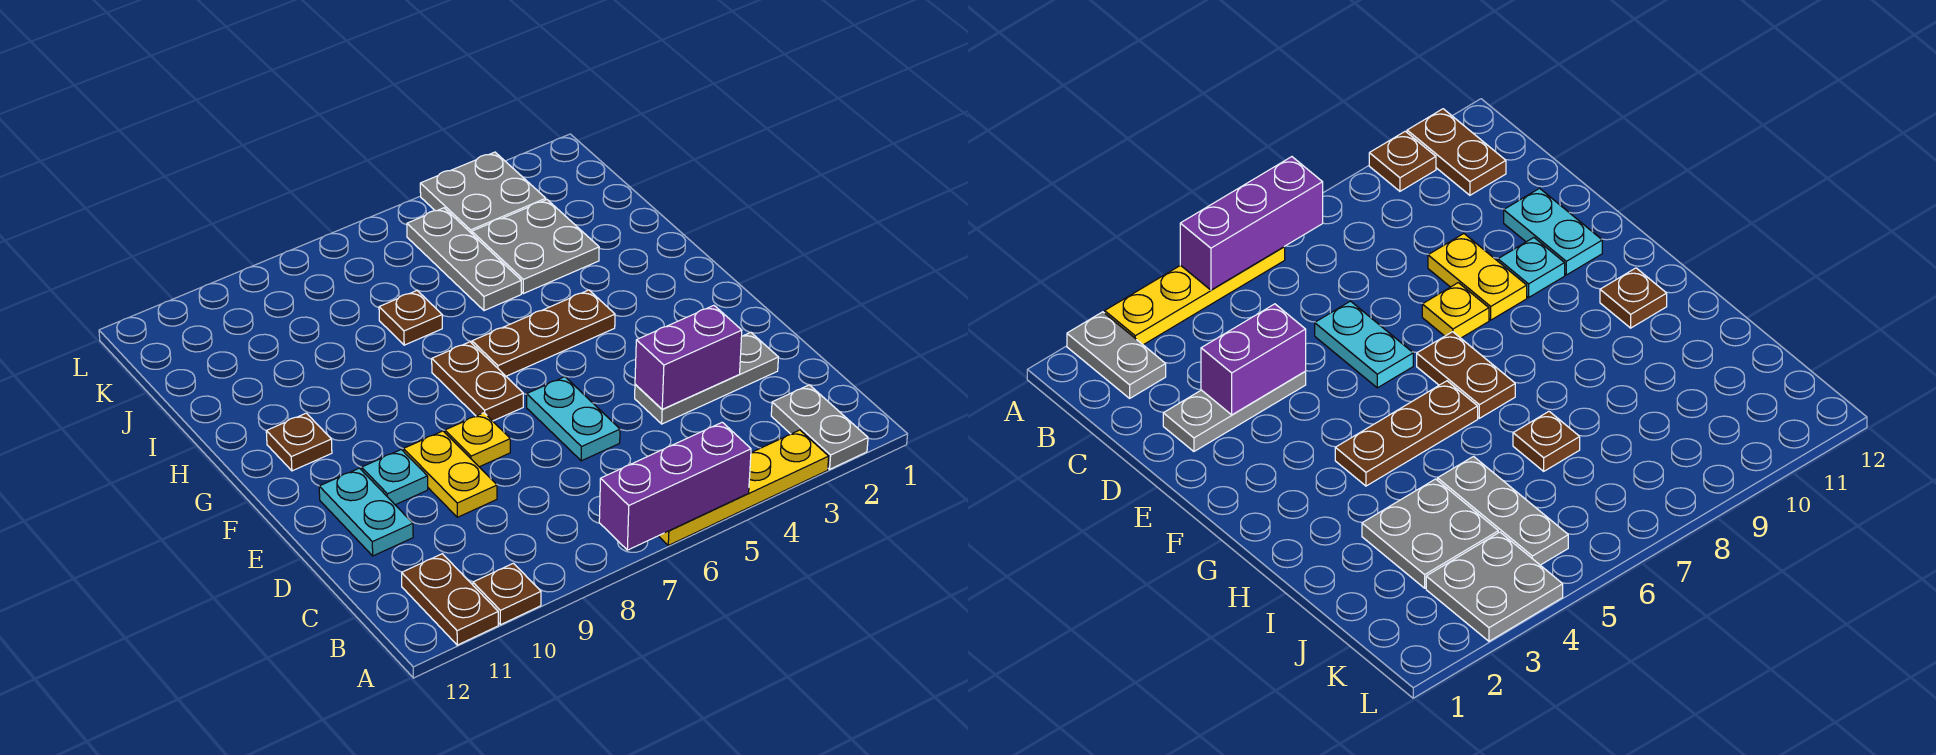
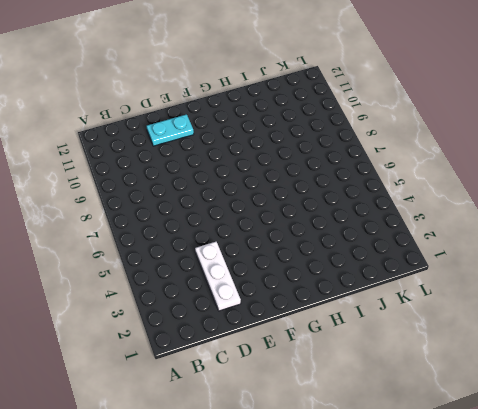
white plate D2:D4 level 1 -> grey plate D2:D4 level 1
none -> grey plate A2:B2 level 1
none -> yellow plate A3:A6 level 1
none -> brown plate A10 level 1

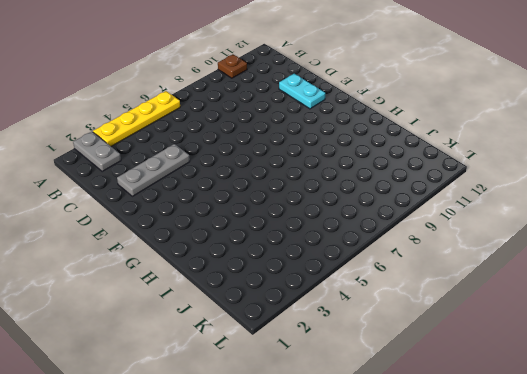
none -> brown plate A11:B11 level 1
none -> cyan plate D6:E6 level 1
none -> yellow plate D9:E9 level 1

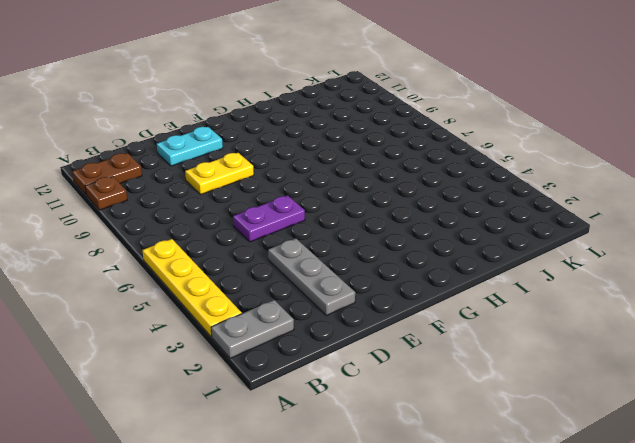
purple plate D6:E6 level 1 -> cyan plate D6:E6 level 1
none -> yellow plate E8 level 1
none -> cyan plate E10 level 1
none -> brown plate F7:G7 level 1

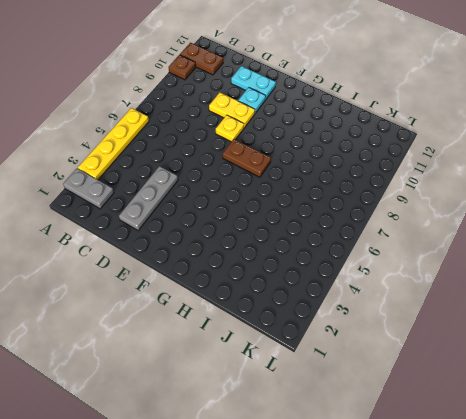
none -> cyan plate D6:E6 level 1
none -> brown plate G4:G6 level 1
none -> brown plate G11 level 1

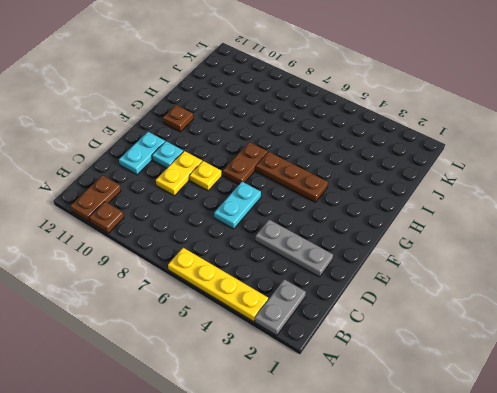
none -> grey plate I3:J4 level 1
none -> grey plate I5:K5 level 1
none -> brown plate I7 level 1

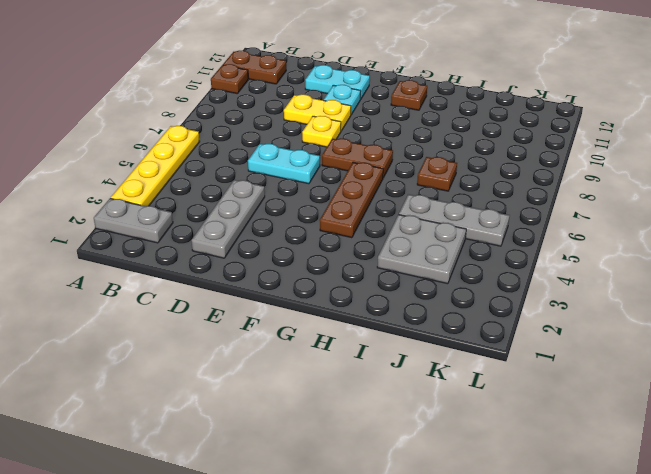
none -> grey plate K3:L4 level 1
none -> purple brick A5:A7 level 2
none -> purple brick D3:D4 level 2

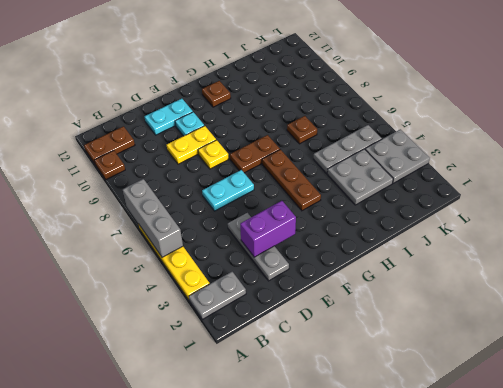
grey brick A5:A7 level 2 -> purple brick A5:A7 level 2
purple brick D3:E3 level 2 -> purple brick D3:D4 level 2

